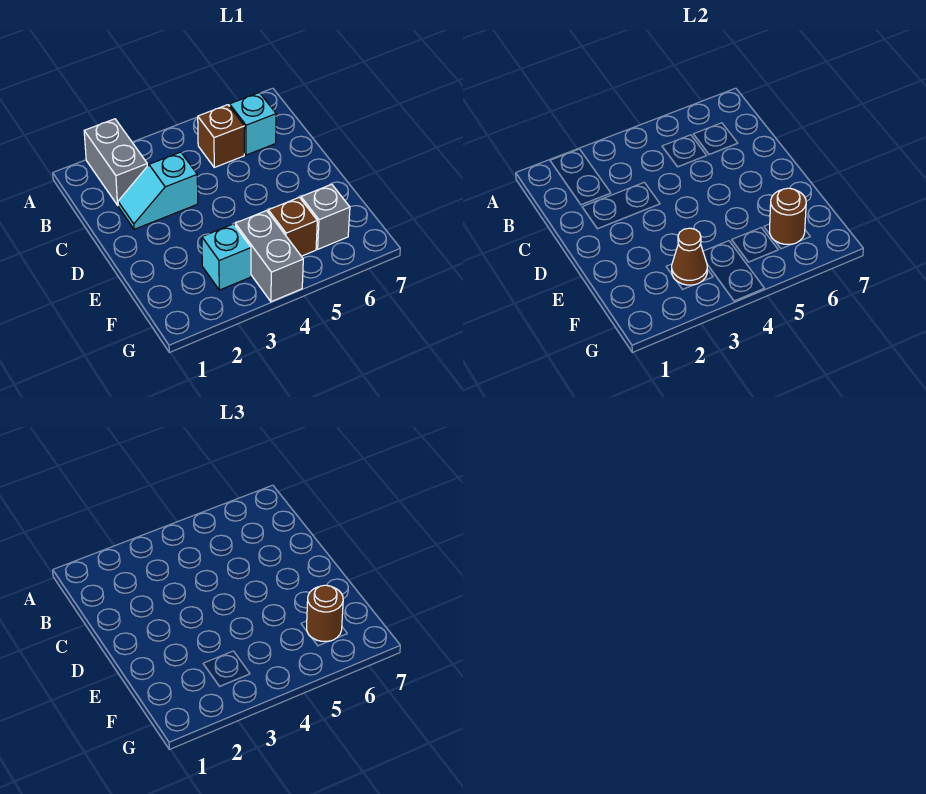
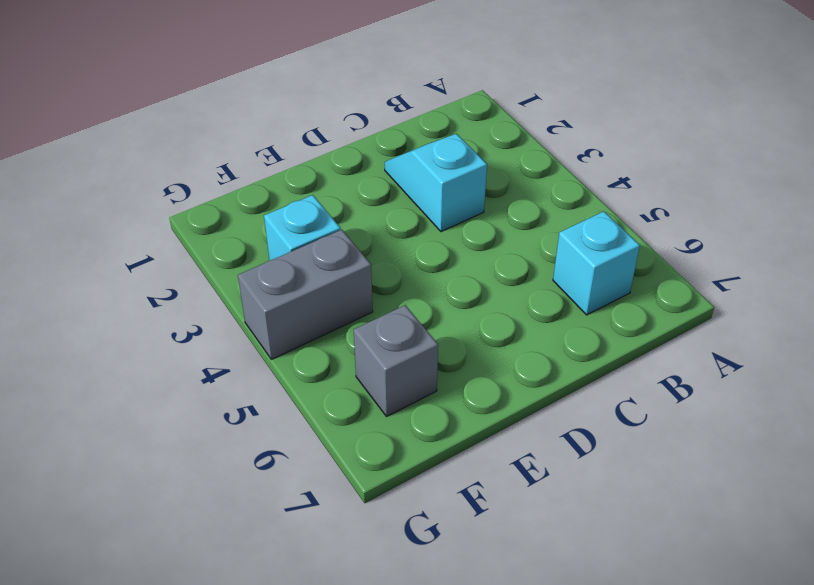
none -> grey brick A2:B2 level 1
none -> brown brick B5 level 1

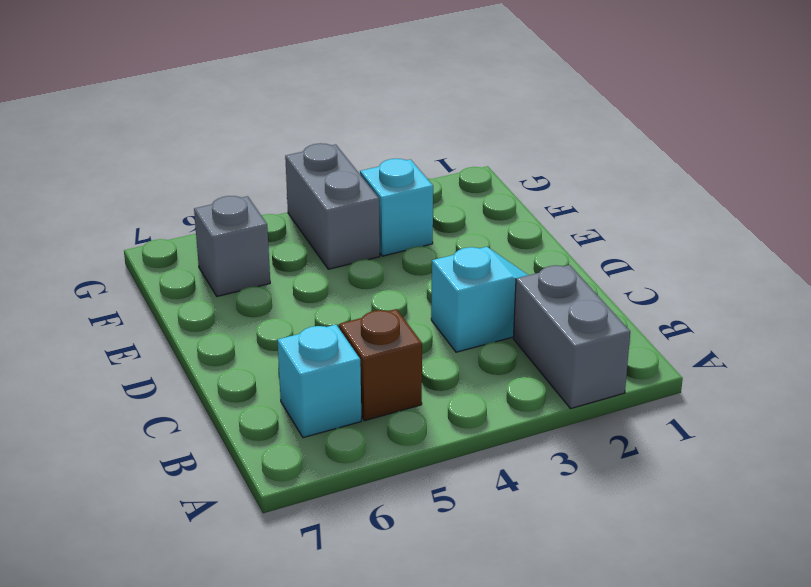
none -> brown brick F5 level 1
none -> brown cone F3 level 2

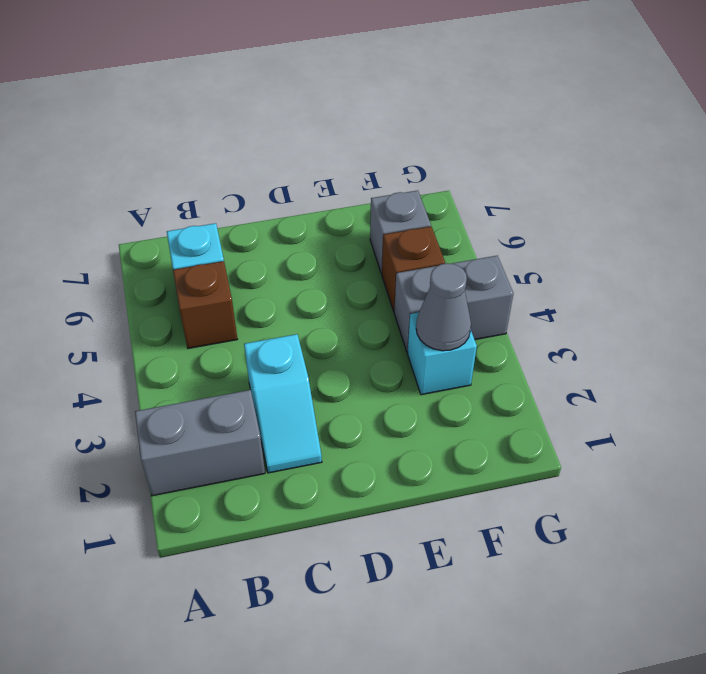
grey cone F3 level 2 -> brown cone F3 level 2
none -> brown round brick F6 level 2
none -> brown round brick F6 level 3

